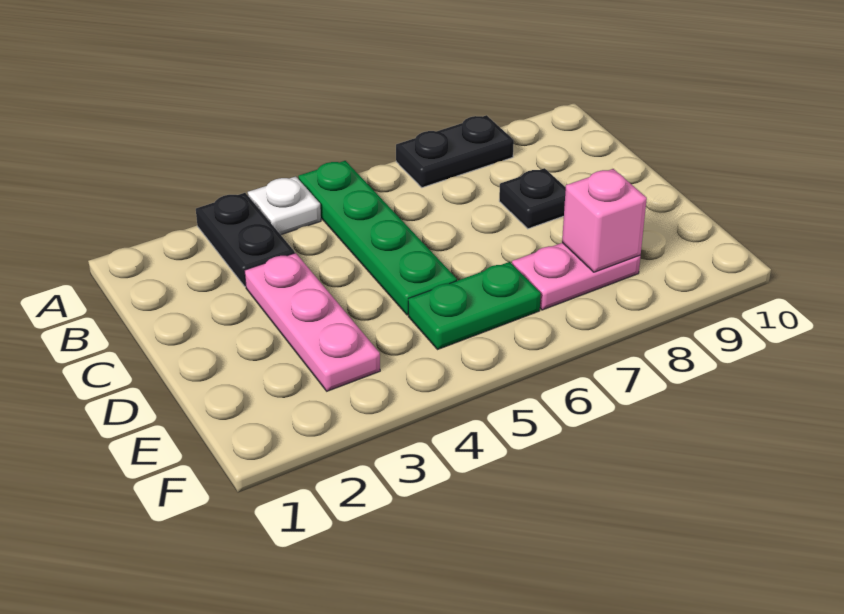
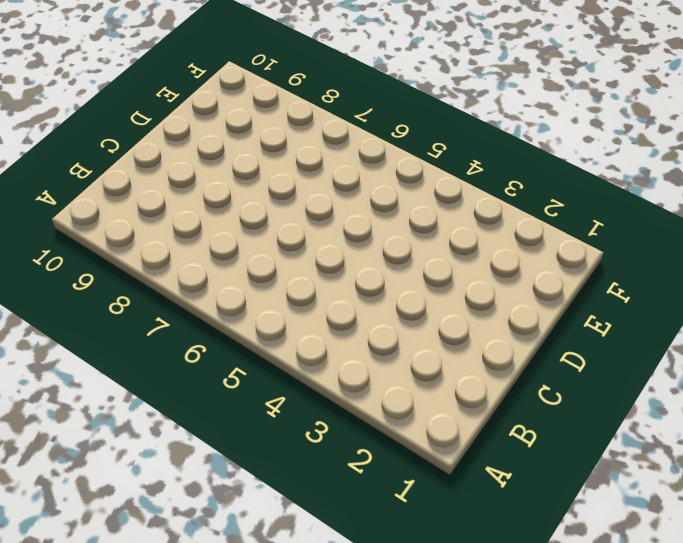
none -> black plate A3:B3 level 1
none -> white plate A4 level 1

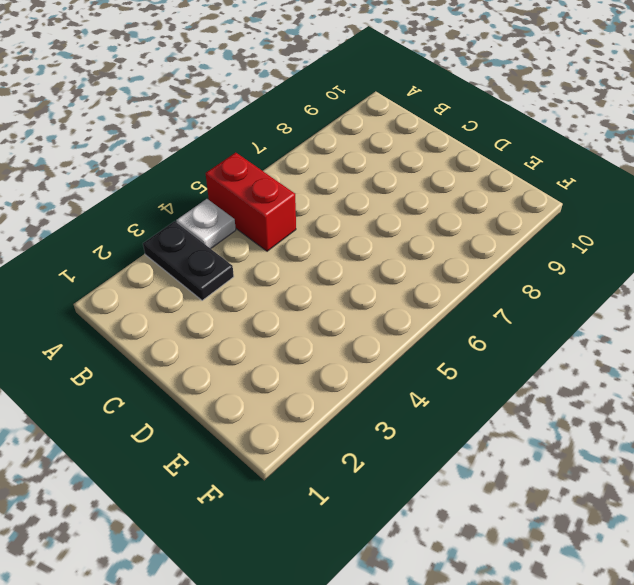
red brick A5:B5 level 1 -> green plate A5:D5 level 1
none -> black plate A7:A8 level 1
none -> pink plate C3:E3 level 1

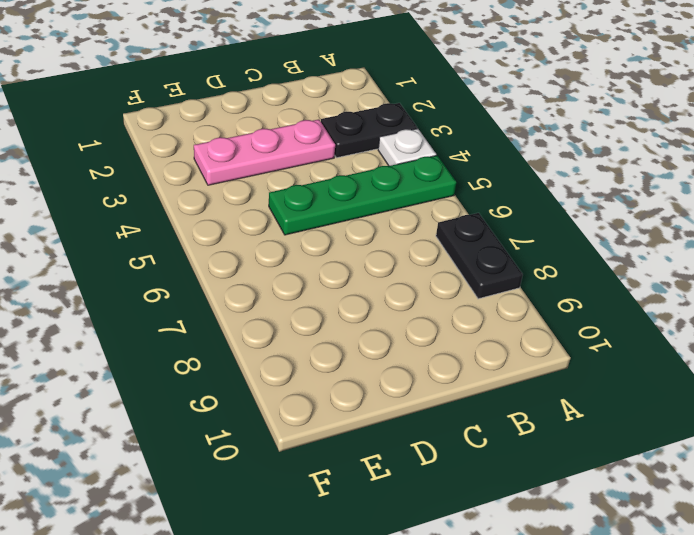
none -> black plate C8 level 1
none -> green plate E5:E6 level 1

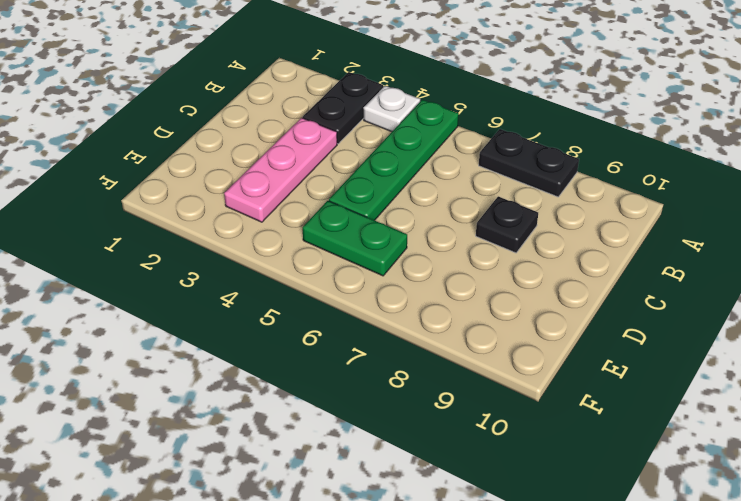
none -> pink plate E7:E8 level 1
none -> pink brick E8 level 2

